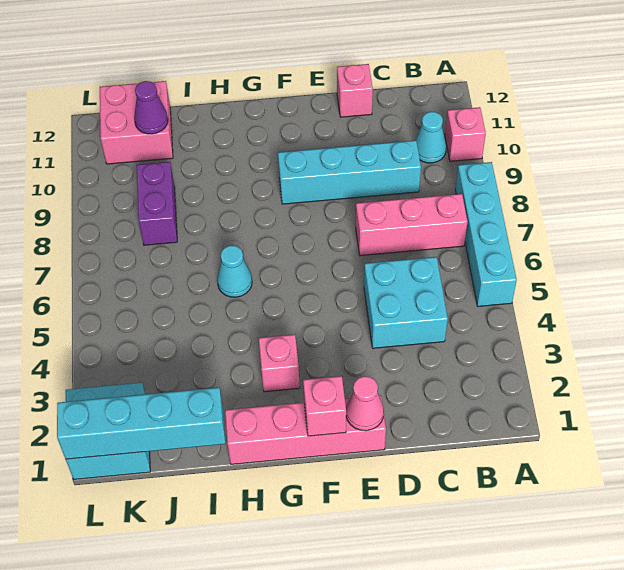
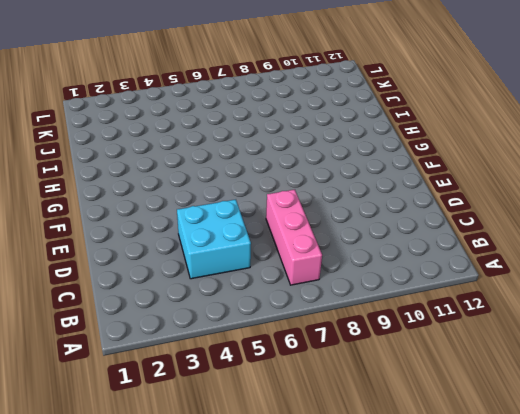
none -> cyan brick A5:A8 level 1
none -> pink brick A10 level 1
none -> cyan cone B10 level 1

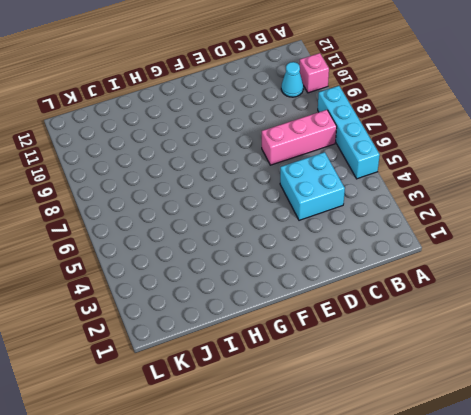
none -> cyan brick C9:F9 level 1
none -> pink brick D12 level 1
none -> pink brick E1:H1 level 1

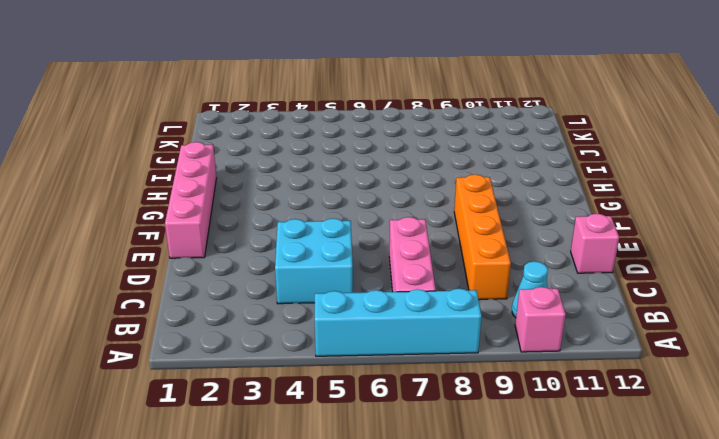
orange brick C9:F9 level 1 -> cyan brick C9:F9 level 1
none -> pink brick G3 level 1
none -> cyan cone H6 level 1
none -> purple brick J8:J9 level 1

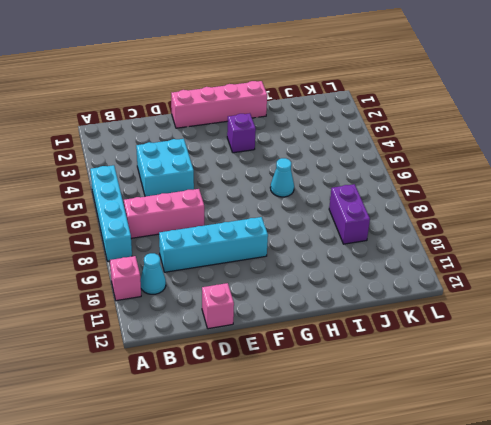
purple brick G3 level 1 -> pink brick G3 level 1
none -> pink brick J11:K12 level 1
none -> cyan brick K1:L2 level 1
none -> pink cone E1 level 2

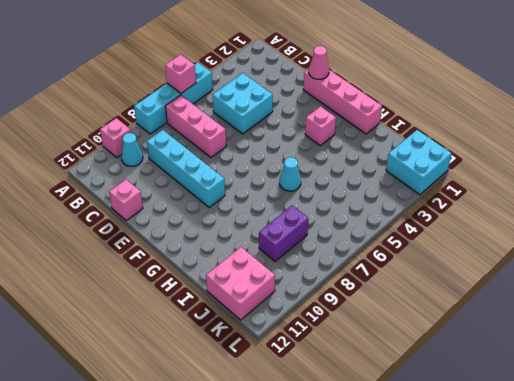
pink brick A6 level 2 -> pink brick F1 level 2
none -> cyan brick I1:L1 level 2
none -> purple cone J11 level 2

